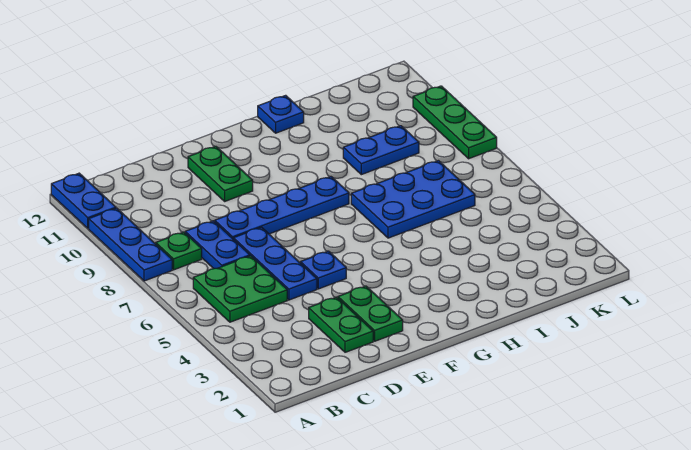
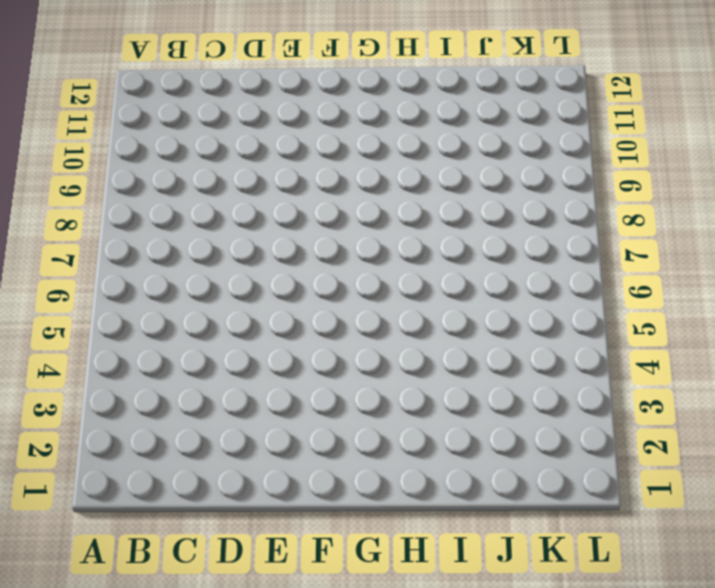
none -> blue plate A8:A10 level 1
none -> blue plate A11:A12 level 1
none -> green plate B5:C6 level 1

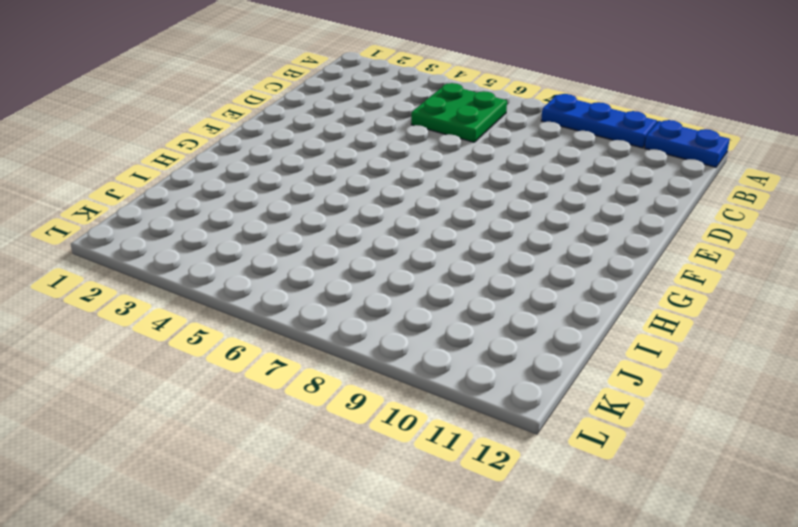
none -> green plate B8 level 1
none -> blue plate C7:C8 level 1
none -> green plate D2:D3 level 1

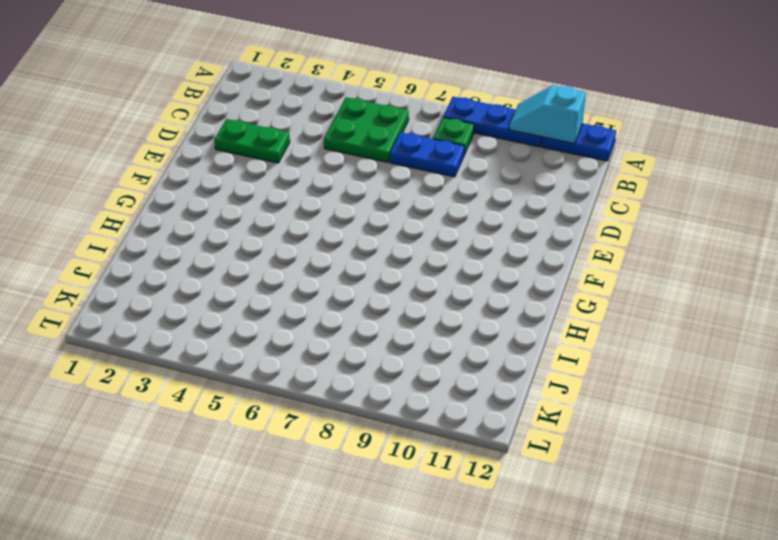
cyan slope A10:A11 level 2 top 11 -> none
none -> blue plate D5:D7 level 1
none -> blue plate D8:G8 level 1
none -> green plate E2:E3 level 1

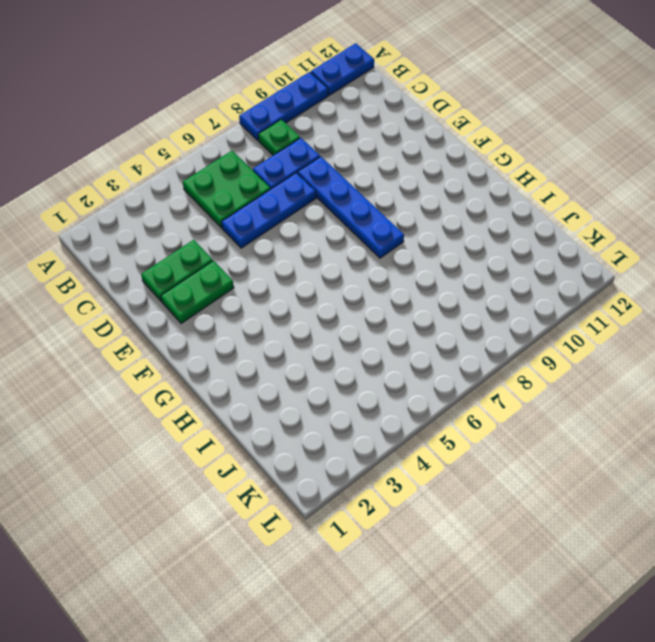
none -> blue plate E5 level 1
none -> green plate E10:E11 level 1
none -> blue plate H6:J7 level 1

